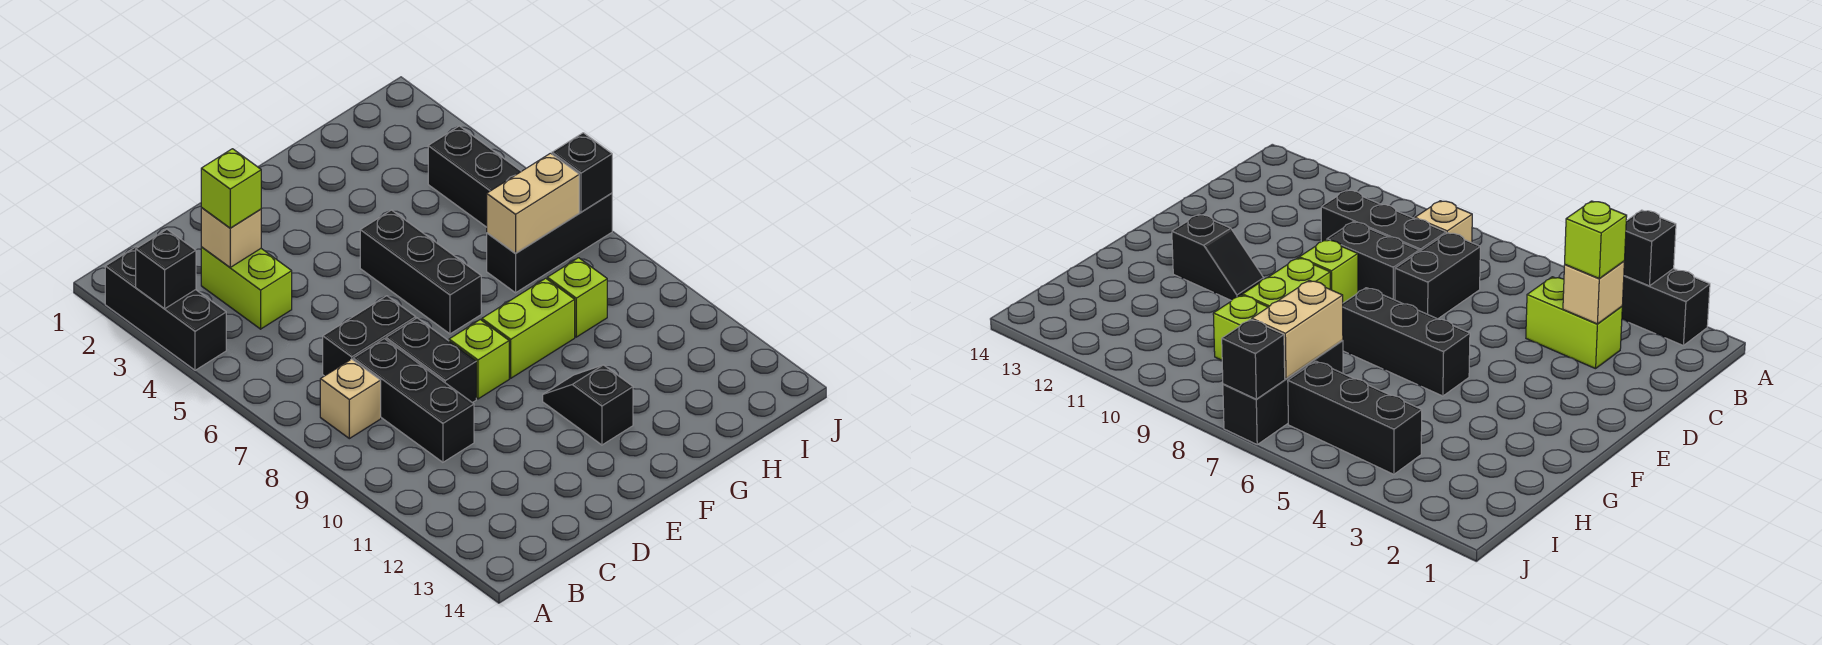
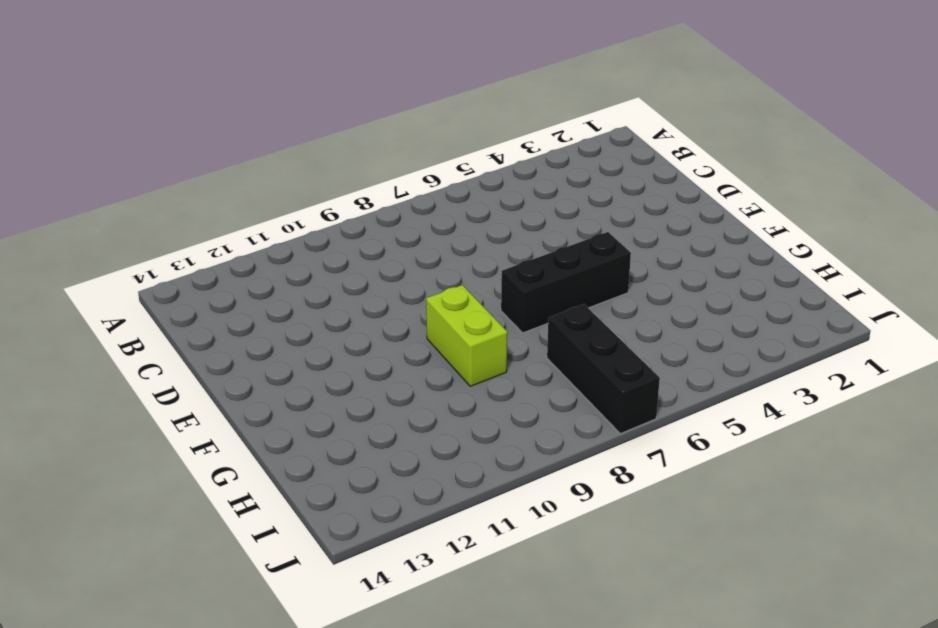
none -> black brick A2:A4 level 1
none -> tan brick B8 level 1
none -> lime brick C3:C4 level 1

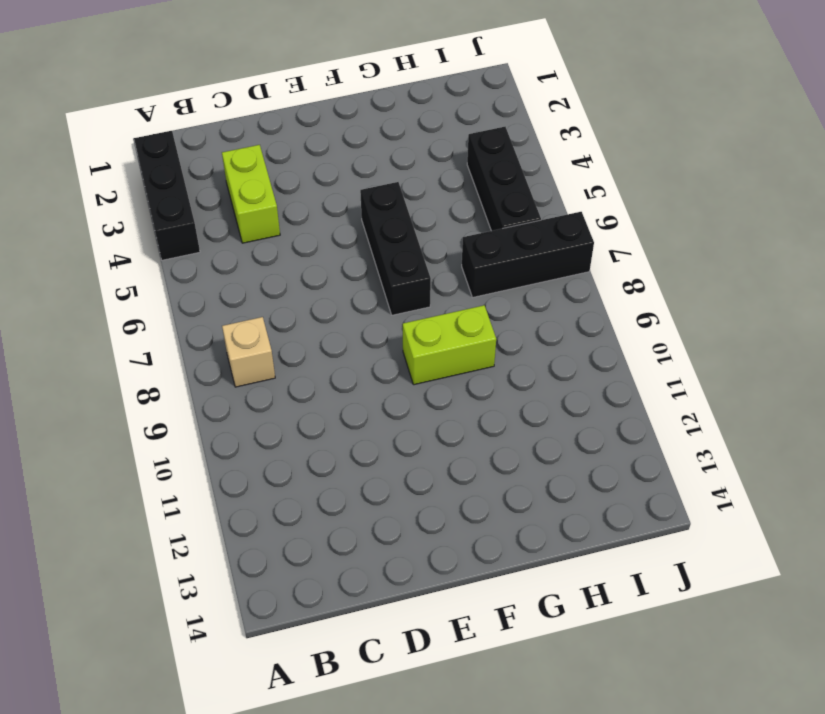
none -> black brick C7:D7 level 1
none -> black brick C8:C10 level 1
none -> black brick D8:D9 level 1

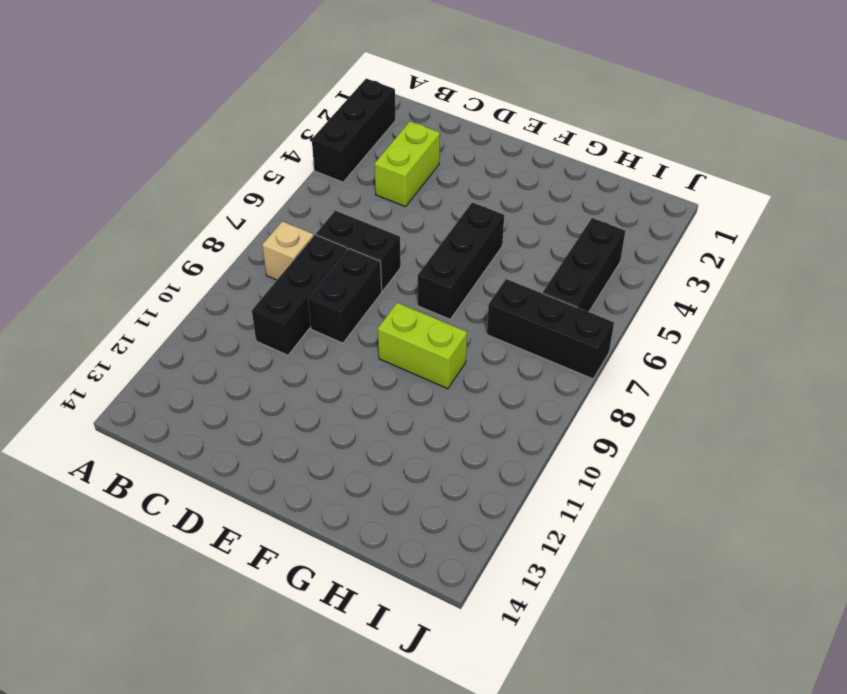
none -> lime brick E9 level 1
none -> black slope F11:F12 level 1 top 12
none -> lime brick H9 level 1

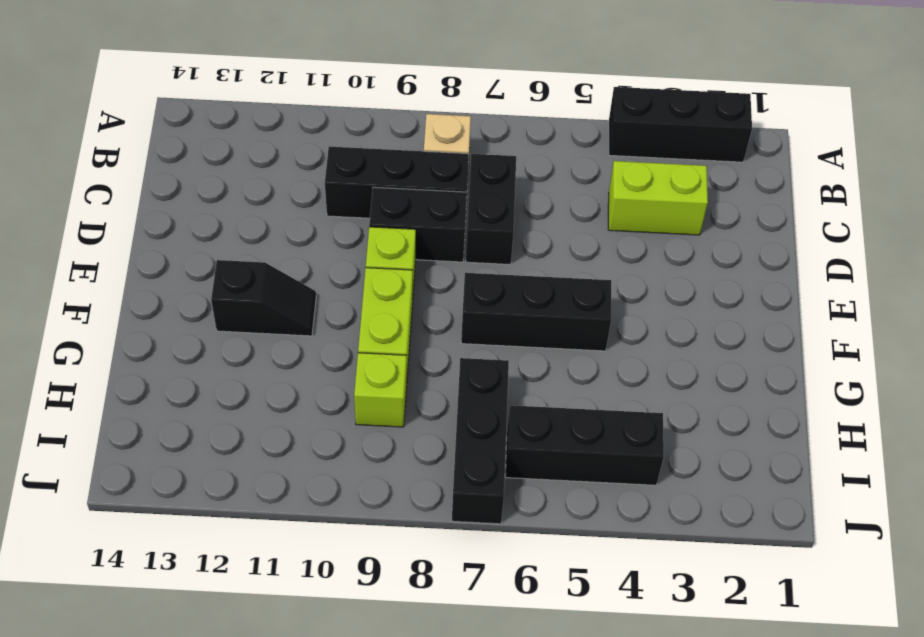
none -> black brick A3 level 2
none -> tan brick C3 level 2
none -> tan brick H7:I7 level 2

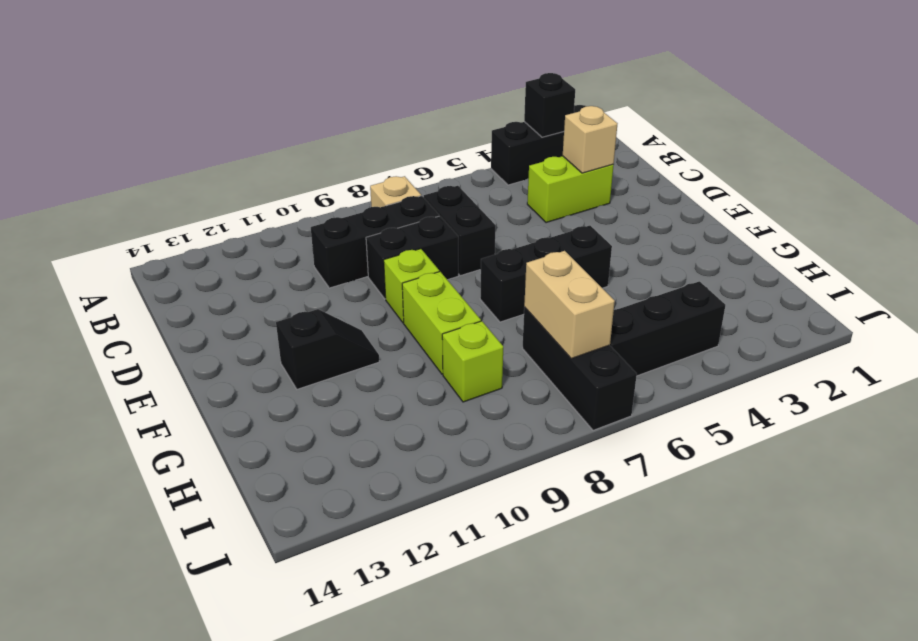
none -> black brick J7 level 2
none -> lime brick C3 level 3

